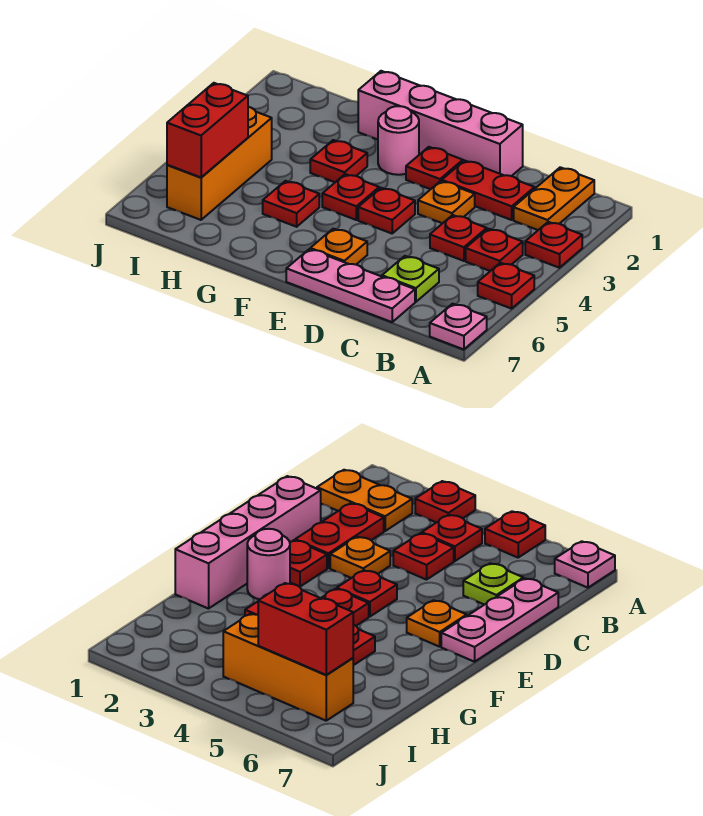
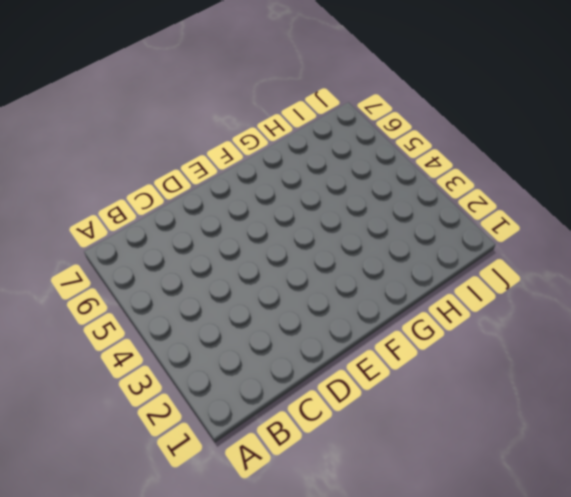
none -> red plate A3 level 1
none -> red plate A5 level 1
none -> pink plate A7 level 1

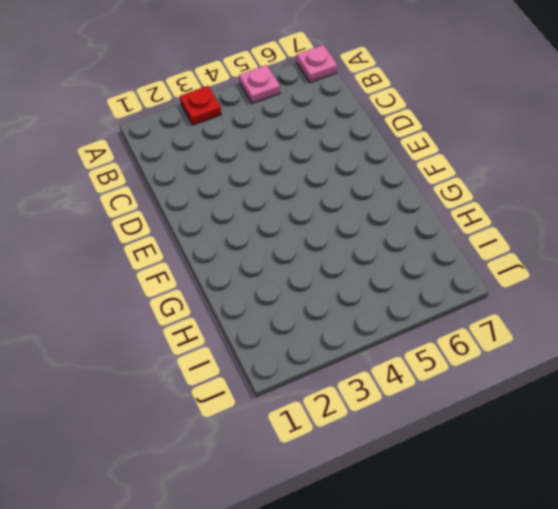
pink plate A5 level 1 -> red plate A5 level 1
none -> orange plate B1:B2 level 1
none -> red plate B4 level 1
none -> red plate C2:D2 level 1

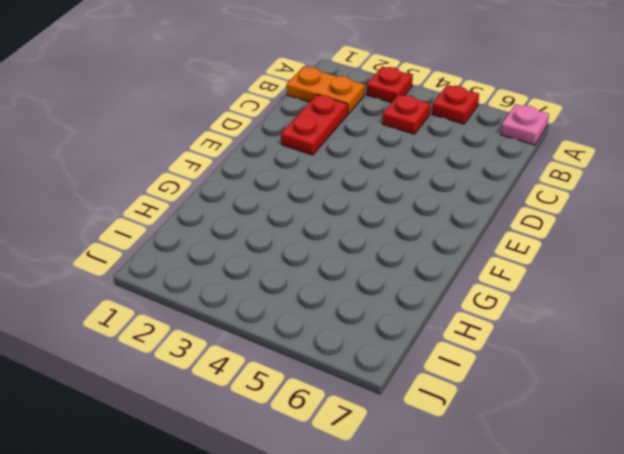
none -> red plate C4 level 1
none -> lime plate C6 level 1
none -> pink plate C7:E7 level 1

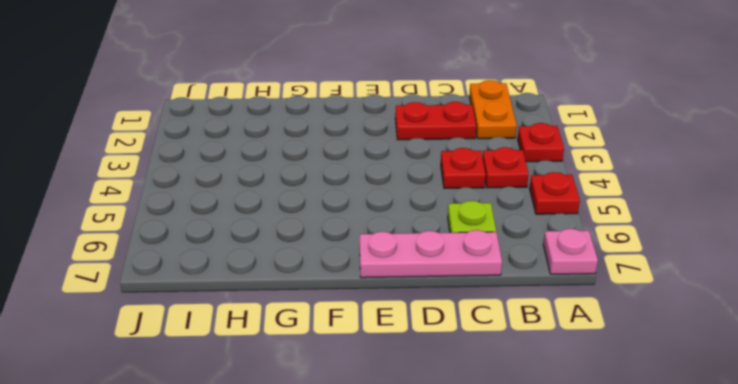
none -> pink brick D1:G1 level 1
none -> orange plate D3 level 1
none -> red plate E2 level 1

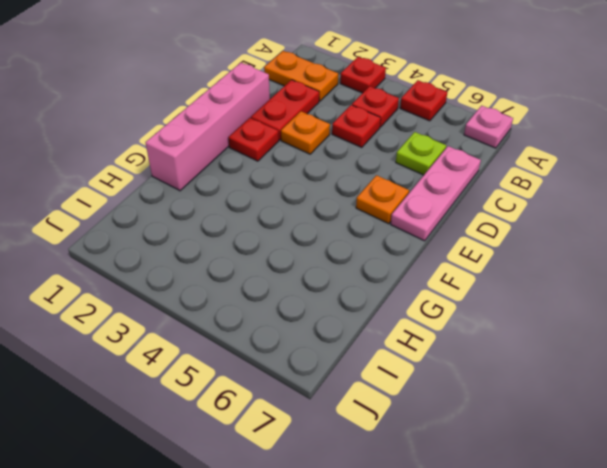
none -> red plate E4 level 1
none -> pink round brick F2 level 1
none -> red plate F4 level 1

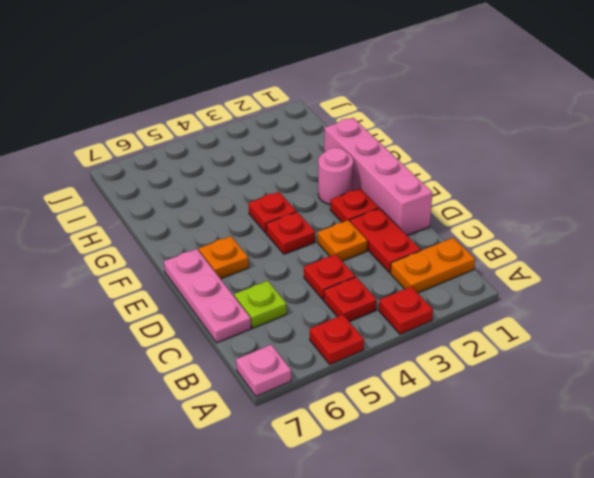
none -> red plate G3 level 1
none -> red plate G5 level 1
none -> orange brick I4:I6 level 1

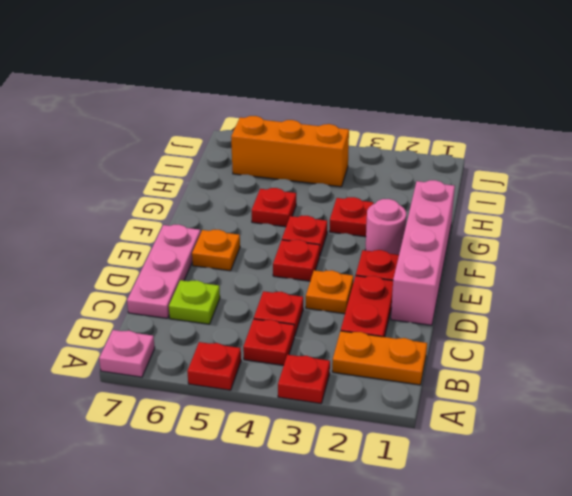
none -> red brick I5:I6 level 2

